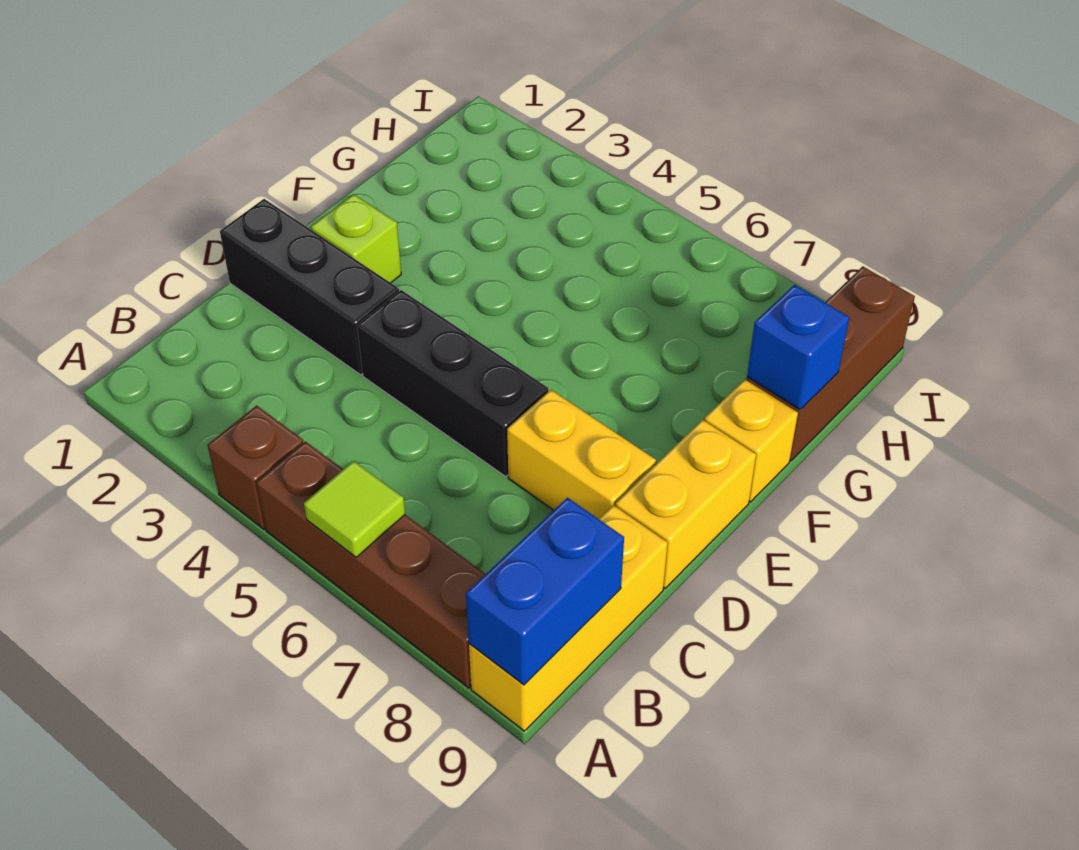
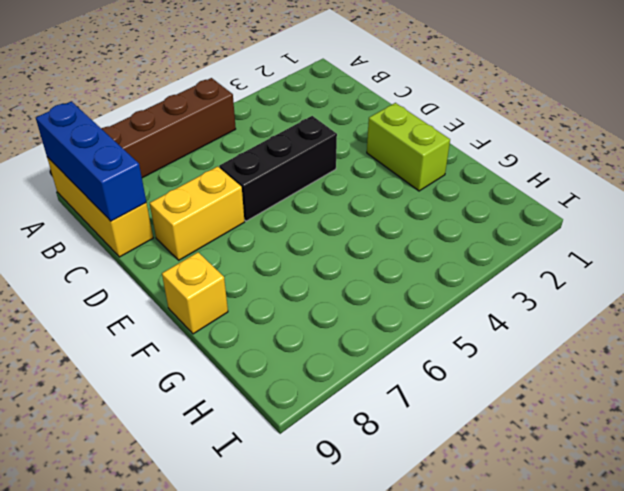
blue brick A9:C9 level 2 -> blue brick A9:B9 level 2
lime brick E2:F2 level 1 -> lime brick E2 level 1
none -> brown brick A4 level 1
none -> black brick D1:D3 level 1
none -> yellow brick D9:E9 level 1

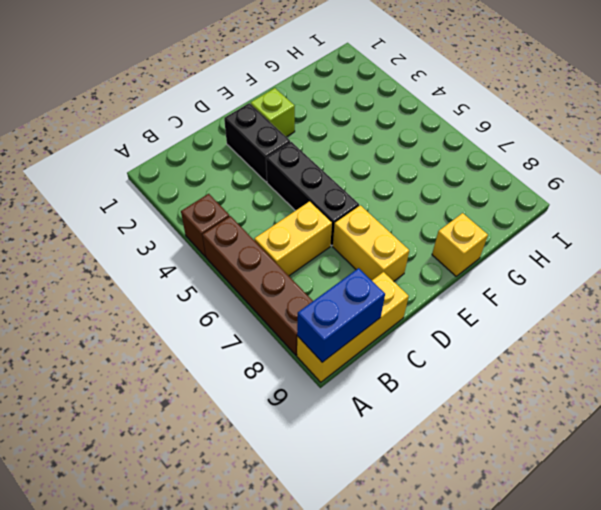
yellow brick B6:C6 level 1 -> yellow brick D9:E9 level 1
black brick D2:D3 level 1 -> black brick D1:D3 level 1
none -> brown brick G9:I9 level 1
none -> lime tile A6 level 2
none -> blue brick G9 level 2

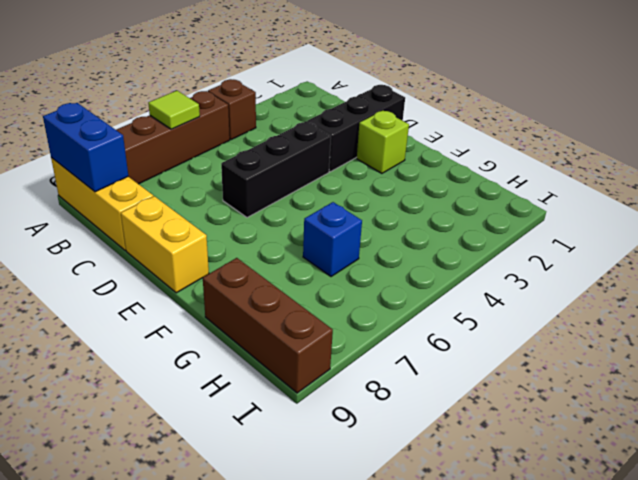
blue brick G6 level 1 -> blue brick G9 level 2
none -> yellow brick D7:D8 level 1
none -> yellow brick F9 level 1

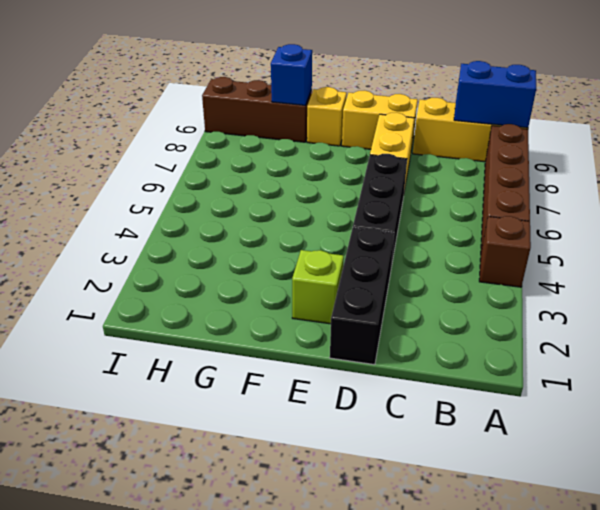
none -> lime tile A6 level 2

